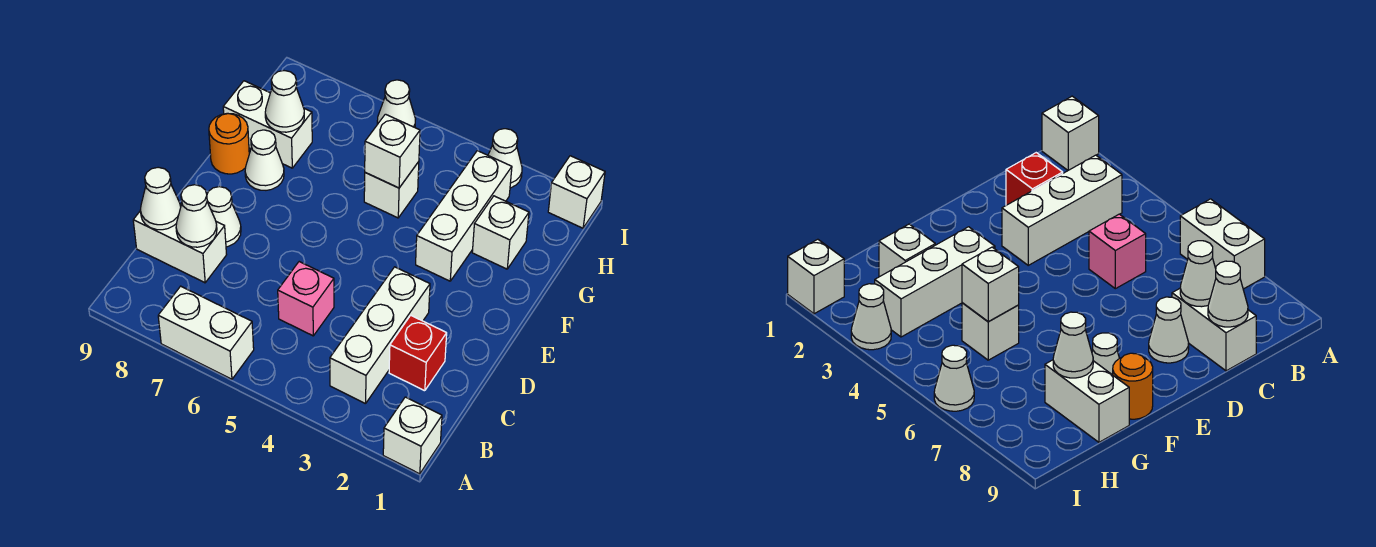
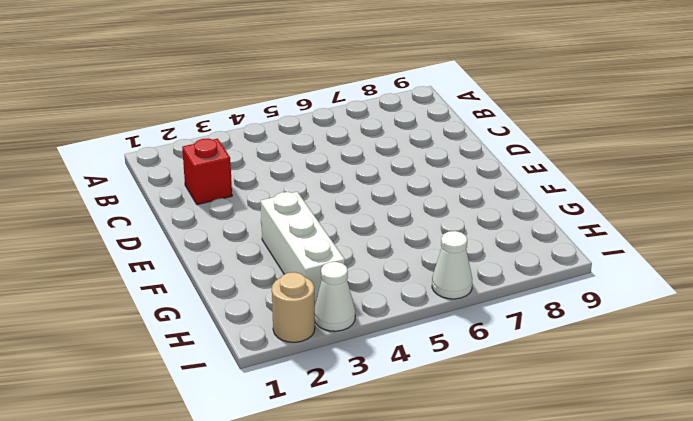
tan round brick I2 level 1 -> none
none -> white brick A1 level 1
none -> white brick A6:A7 level 1
none -> white brick B3:D3 level 1

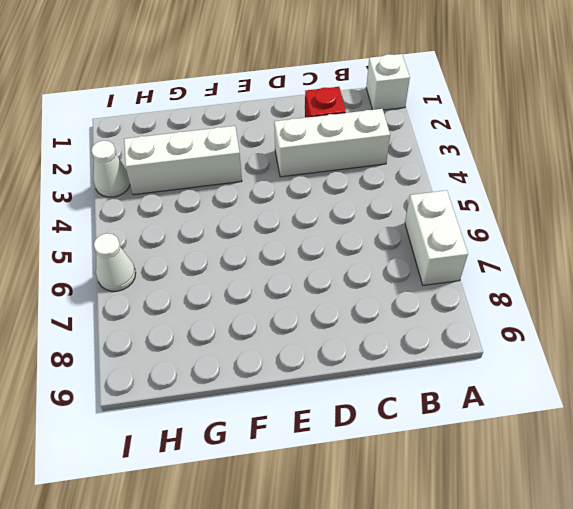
none -> pink brick C5 level 1
none -> white brick C8:C9 level 1
none -> white cone D8 level 1

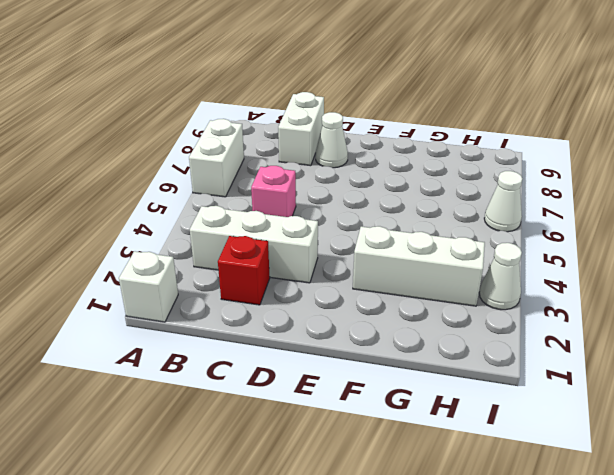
none -> white cone F8 level 1
none -> orange round brick F9 level 1
none -> white brick G2 level 1

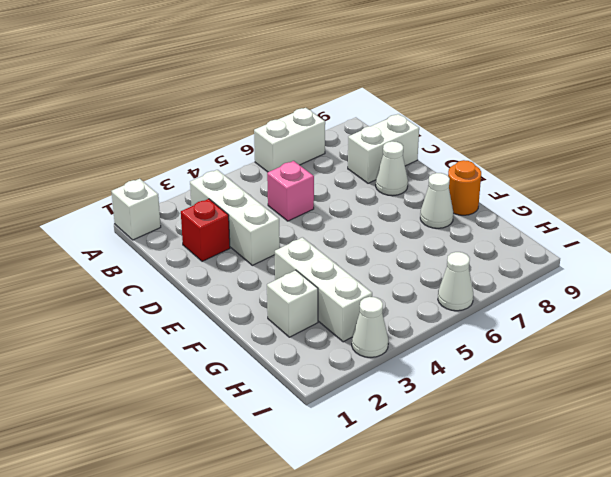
none -> white brick G5 level 1
none -> white brick G8:G9 level 1
none -> white brick I1 level 1

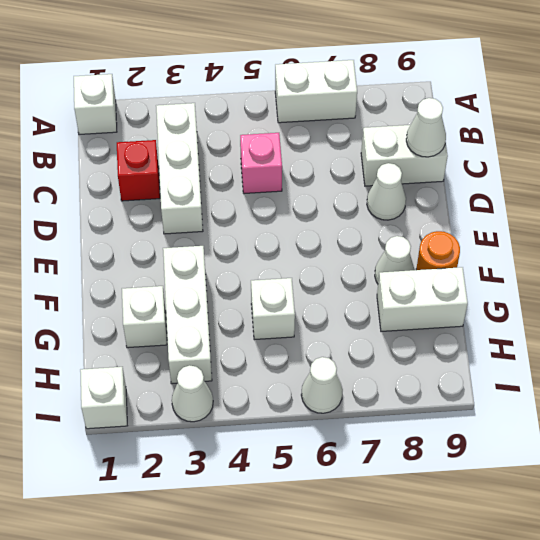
none -> white cone C8 level 2
none -> white brick G5 level 2
none -> white cone G8 level 2

